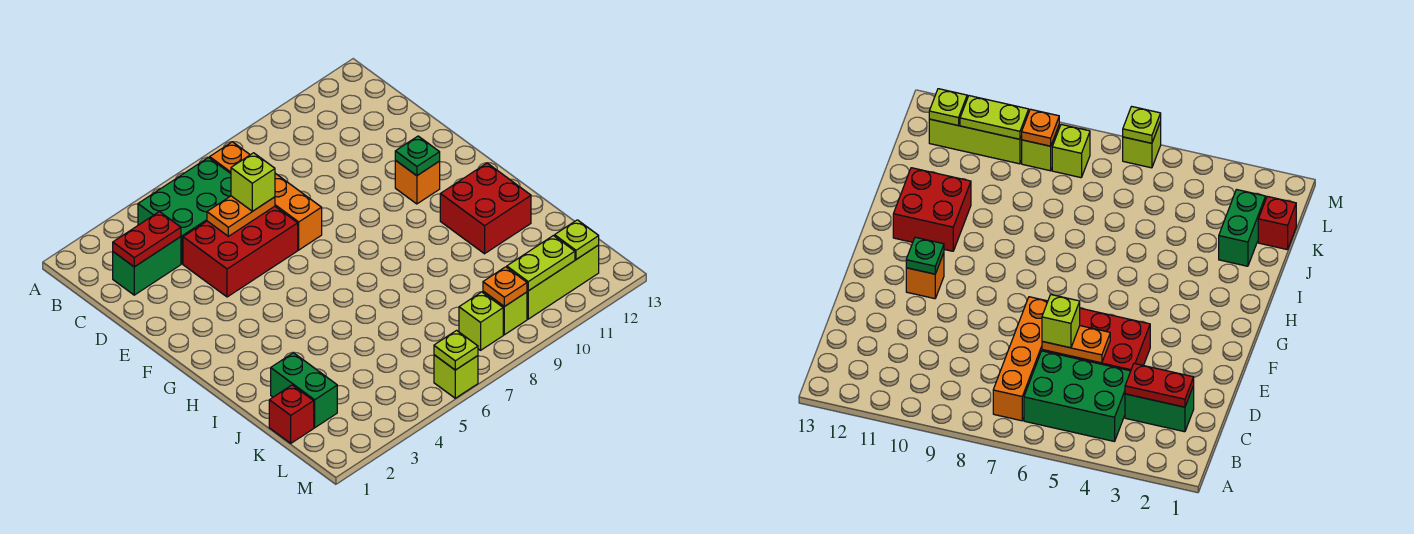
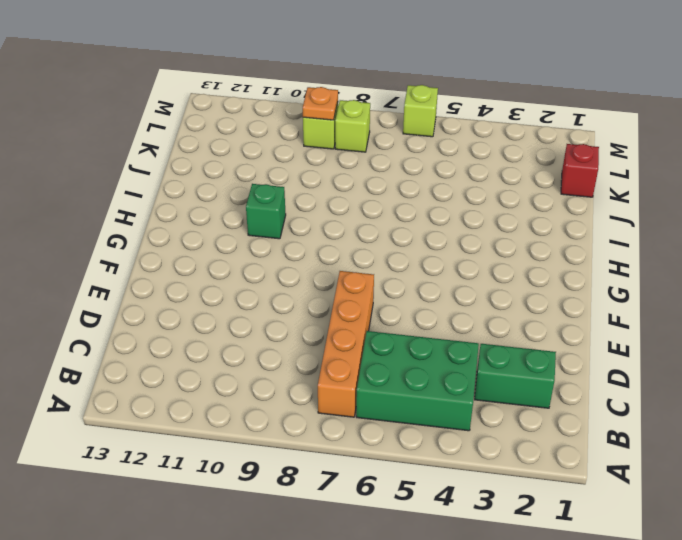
green brick H10 level 1 -> none
none -> red brick D4:E6 level 1
none -> orange brick F11 level 1
none -> red brick H11:I12 level 1

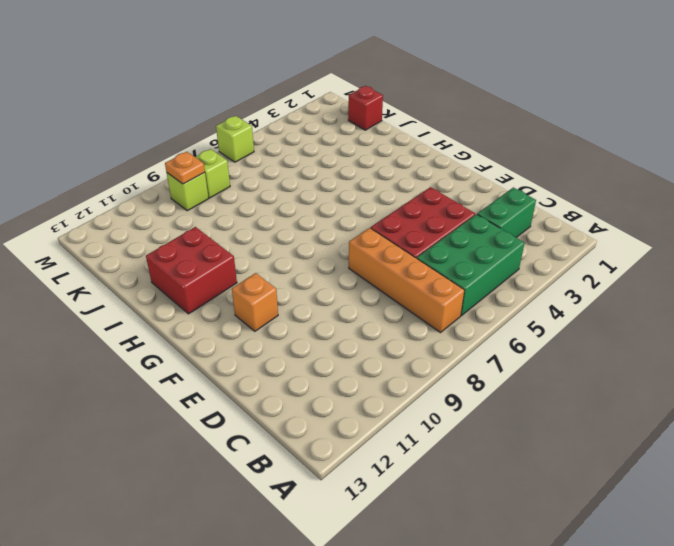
none -> green brick J2:K2 level 1
none -> lime brick L10:L12 level 1
none -> red plate C2:C3 level 2

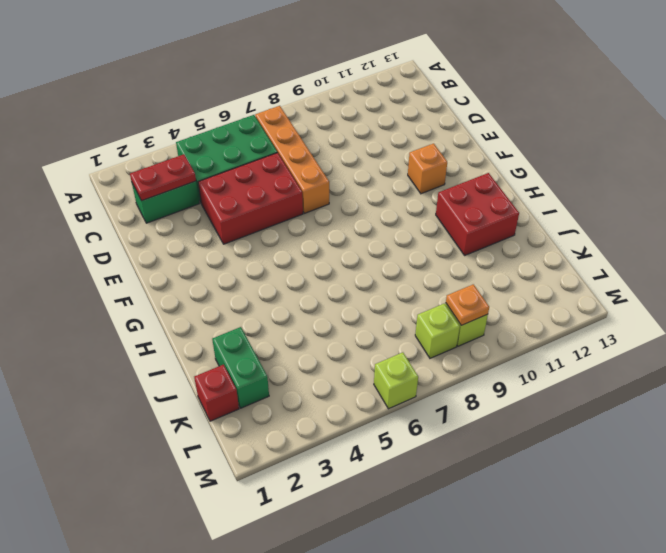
none -> lime brick L10:L12 level 1
none -> orange plate D5:D6 level 2
none -> green plate F11 level 2

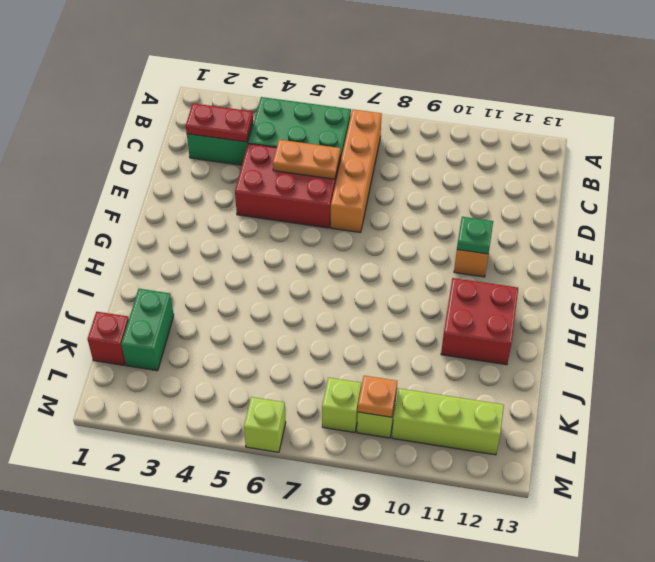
none -> lime plate L10:L11 level 2
none -> lime plate L12 level 2
none -> lime plate M6 level 2

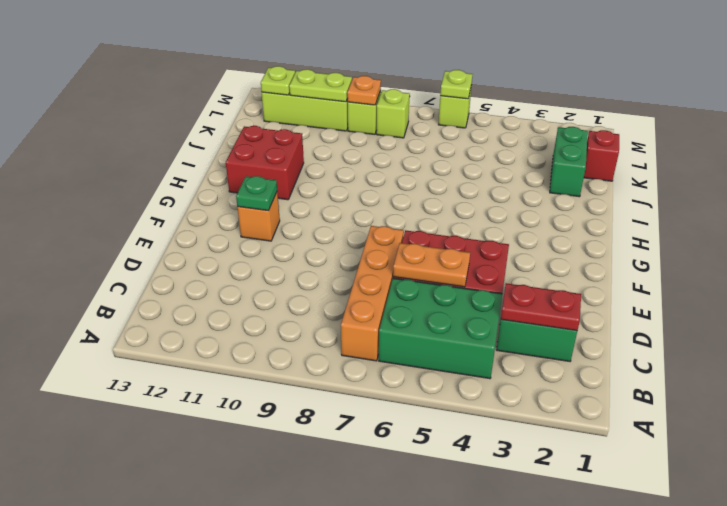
none -> lime brick D6 level 3

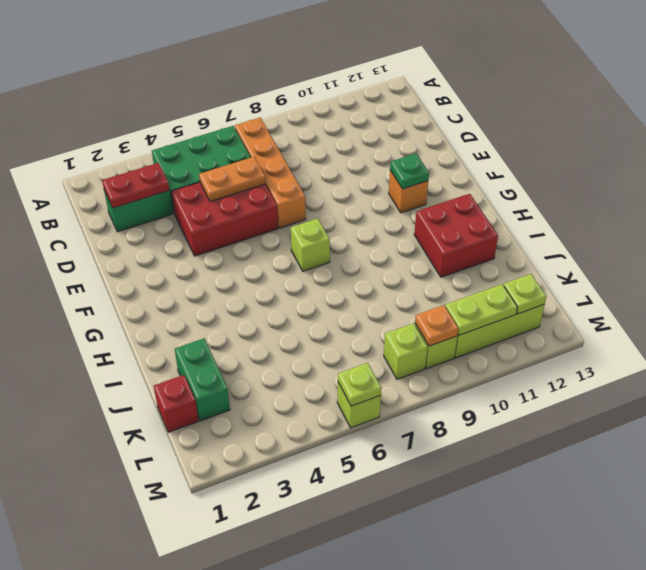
lime brick G7 level 1 -> lime brick D6 level 3

